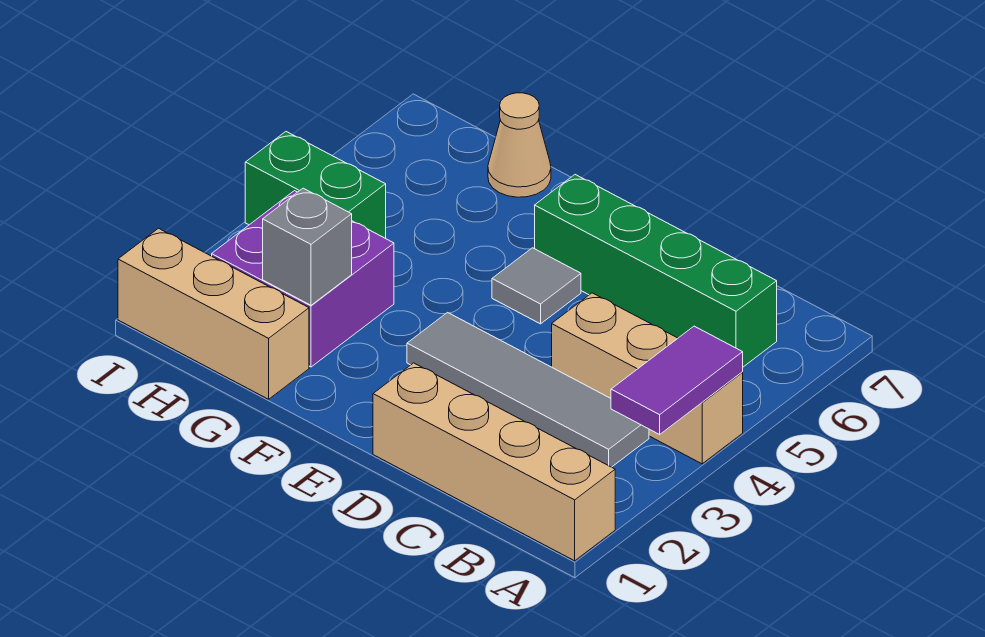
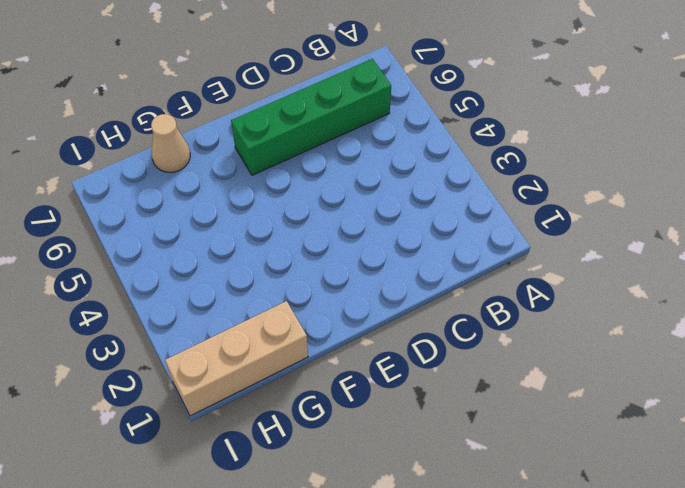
none -> tan brick A1:D1 level 1
none -> tan brick A4:C4 level 1

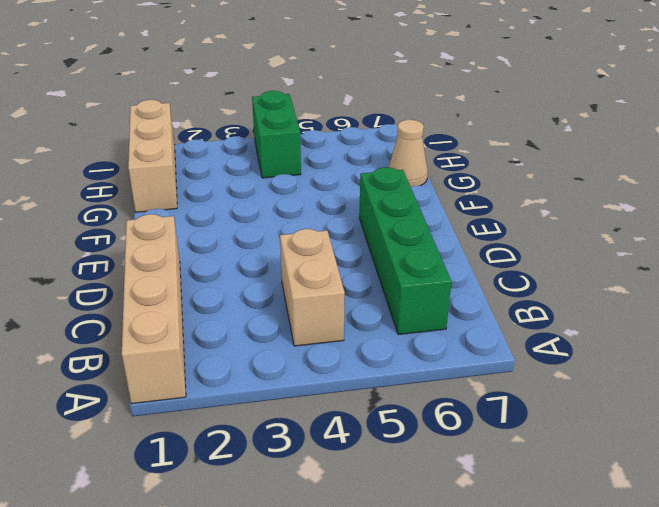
tan brick B4:C4 level 1 -> tan brick A4:C4 level 1
none -> grey tile B3:E3 level 1
none -> grey tile E5 level 1

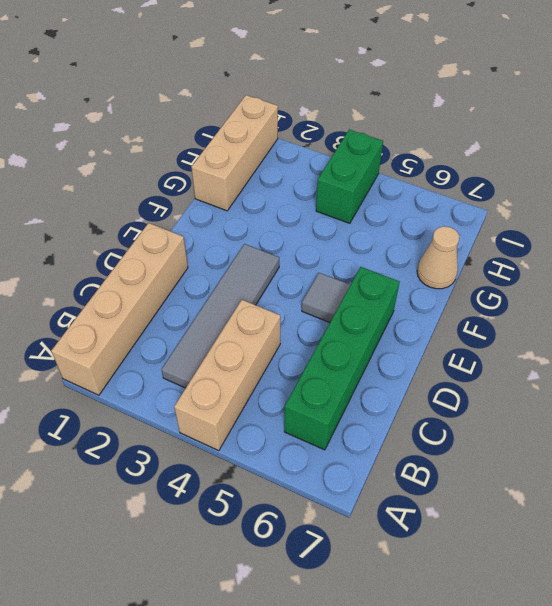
none -> purple brick G2:H3 level 1
none -> purple tile A3:A4 level 2

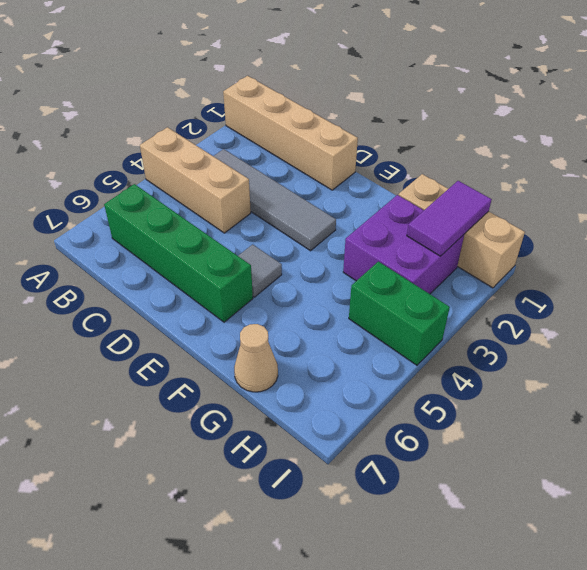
purple tile H1:H2 level 2 -> purple tile A3:A4 level 2
none -> grey brick G2 level 2

